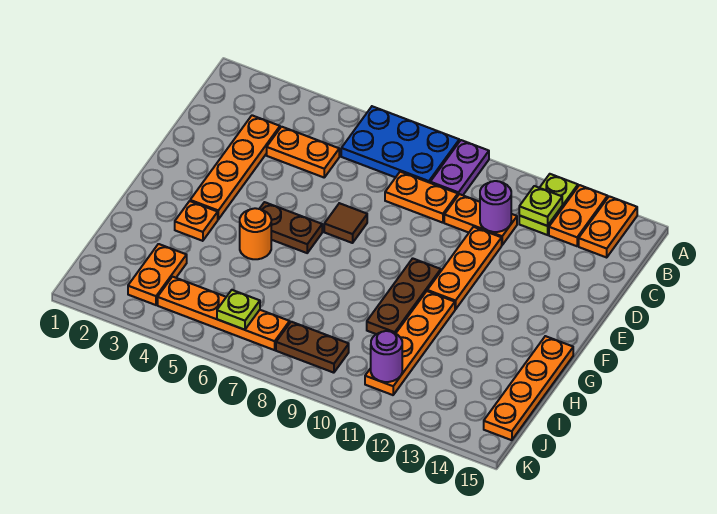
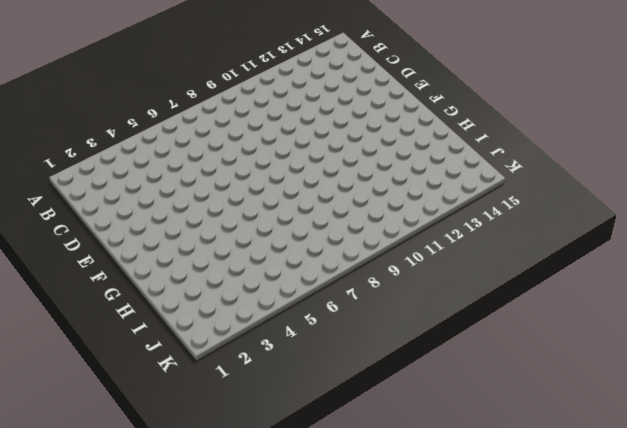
none -> blue plate A6:B8 level 1
none -> purple plate A9:B9 level 1
none -> lime plate A12:B12 level 1

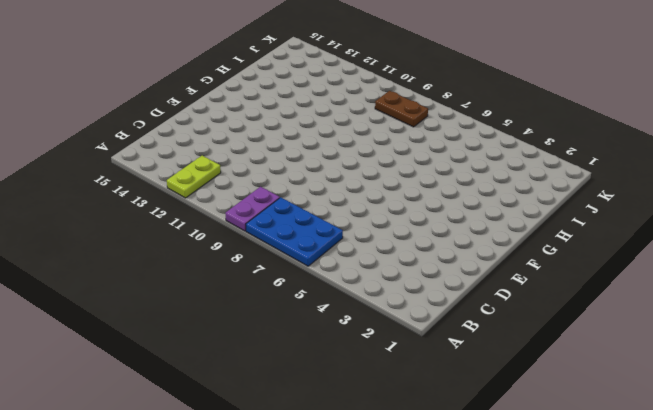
none -> orange plate A13:B13 level 1
none -> orange plate A14:B14 level 1
none -> orange plate C3:F3 level 1

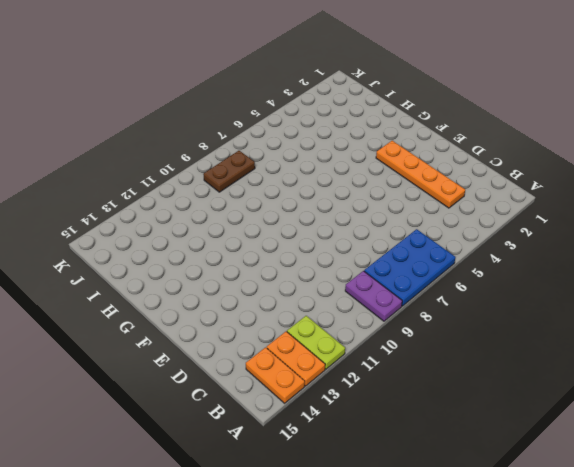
none -> orange plate C4:C5 level 1
none -> orange plate C8:C9 level 1
none -> orange plate C10:C11 level 1

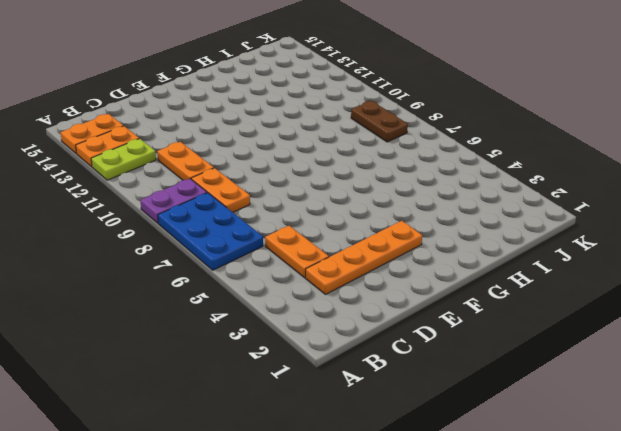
none -> orange plate D11:F11 level 1
none -> brown tile E7 level 1
none -> brown plate F5:F6 level 1

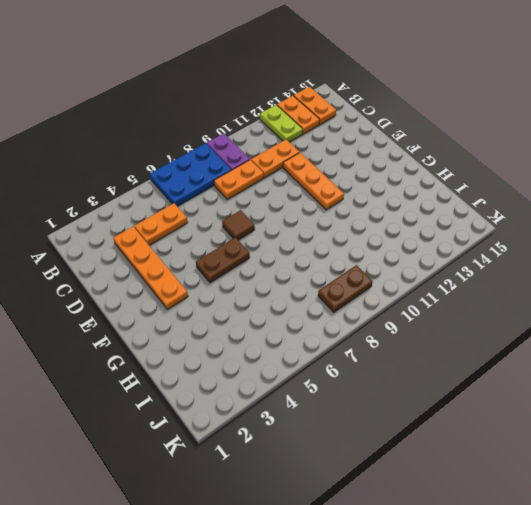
none -> brown plate F10:H10 level 1
none -> orange plate G3 level 1
none -> orange round brick G5 level 1

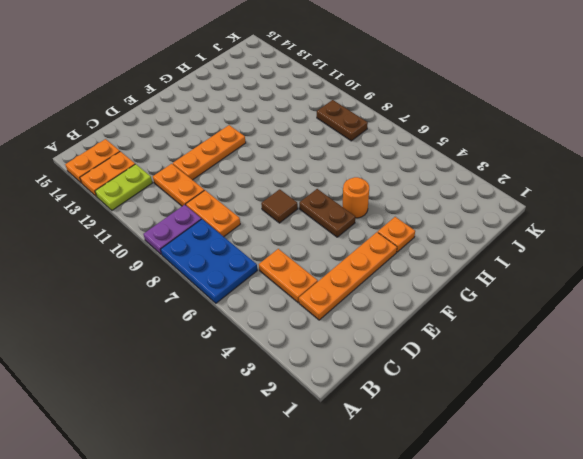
none -> brown plate F10:H10 level 1
none -> orange plate G11:J11 level 1
none -> orange plate G15:J15 level 1

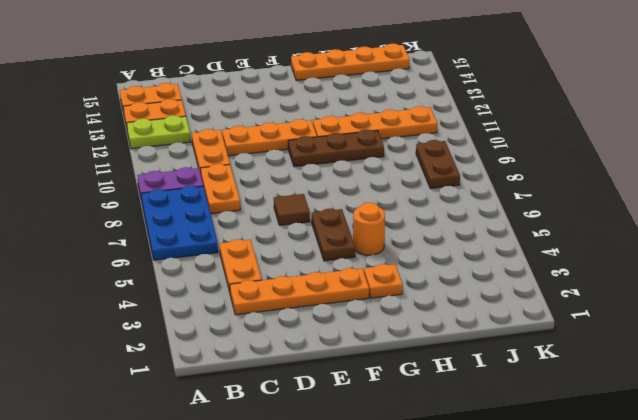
none -> orange plate I3:J3 level 1
none -> orange plate J4:J7 level 1
none -> lime plate B12 level 2

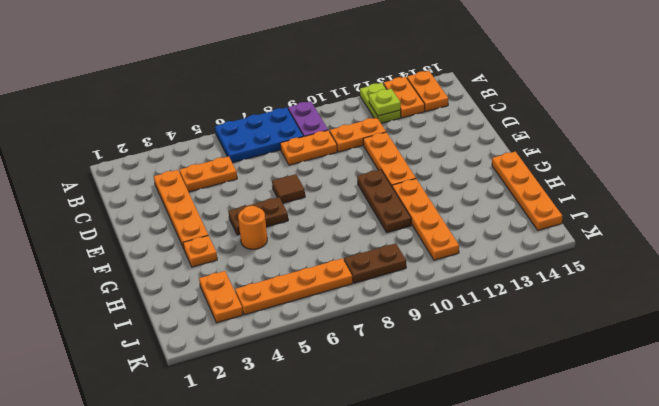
none -> purple round brick C11 level 2
none -> lime plate J6 level 2
none -> purple round brick J11 level 2

